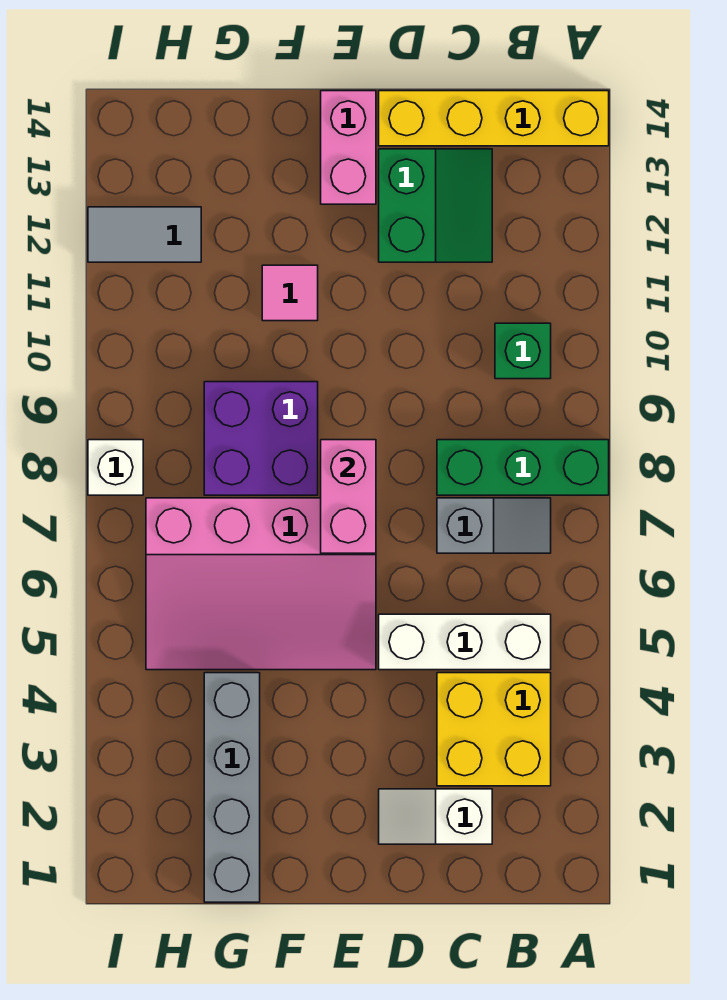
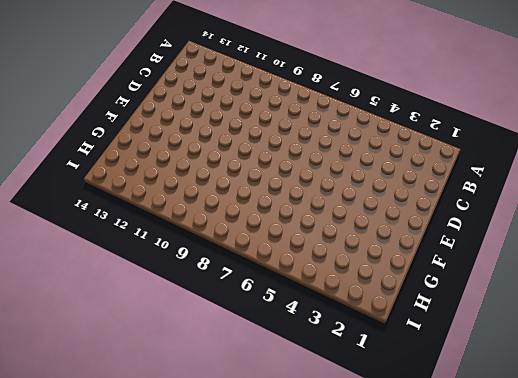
none -> green brick A8:C8 level 1
none -> yellow brick A14:D14 level 1
none -> yellow brick B3:C4 level 1

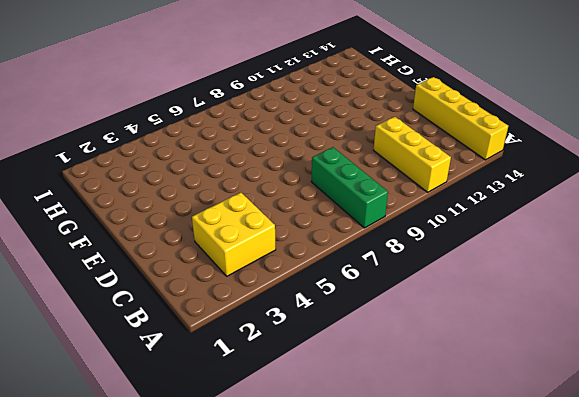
yellow brick A11:C11 level 1 -> none
none -> white brick B5:D5 level 1
none -> grey slope B7:C7 level 1 top C
none -> green brick B10 level 1

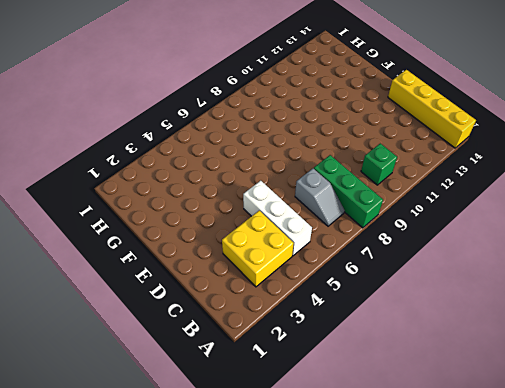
none -> white slope C2:D2 level 1 top C
none -> green slope C12:D13 level 1 top D
none -> pink slope E5:H7 level 1 top 7

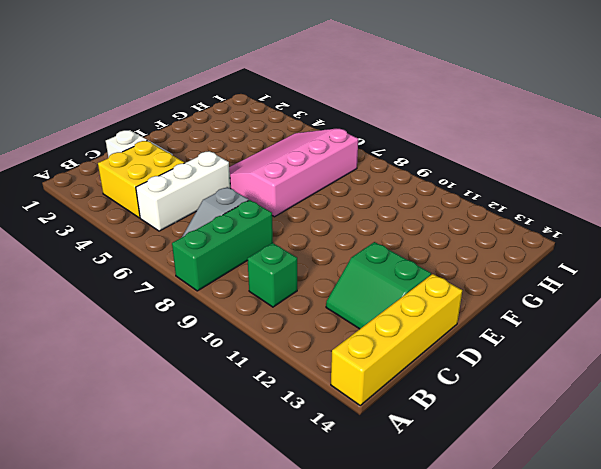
none -> pink brick E13:E14 level 1
none -> purple brick F8:G9 level 1
none -> pink tile F11 level 1

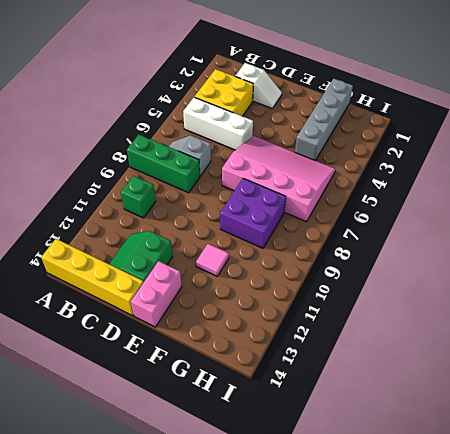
none -> grey tile H12:I12 level 1
none -> white brick I8 level 1
none -> pink brick E7:E8 level 2

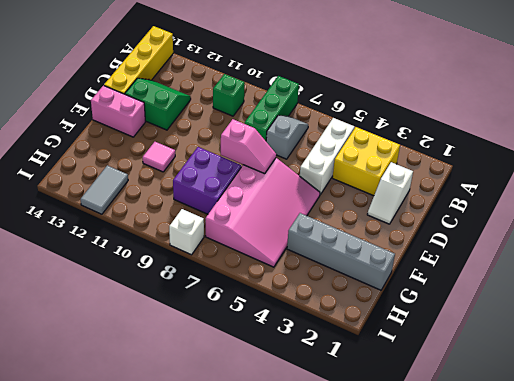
pink slope E7:E8 level 2 top 8 -> pink brick E7:E8 level 2

